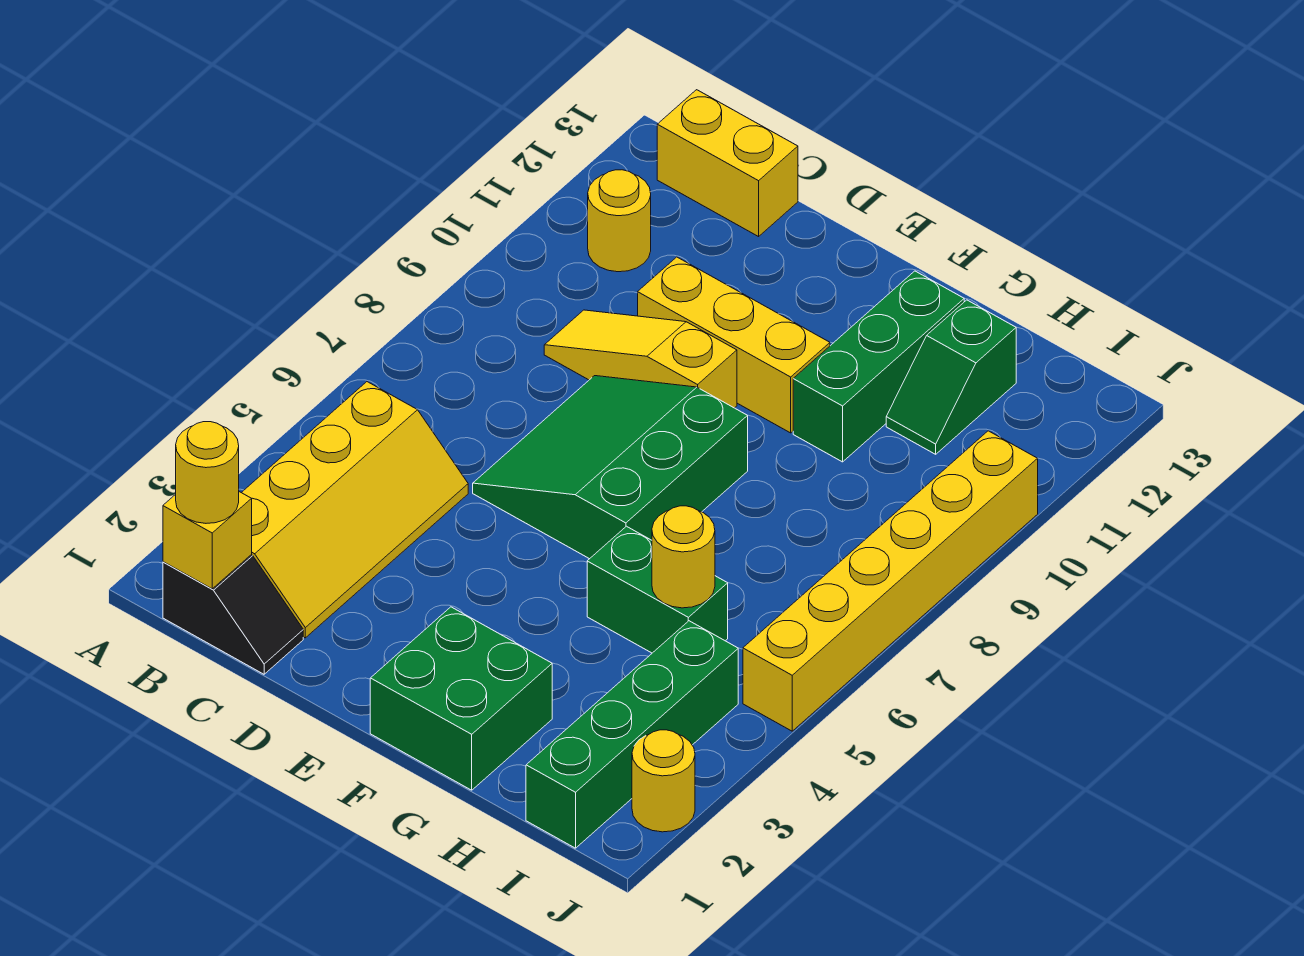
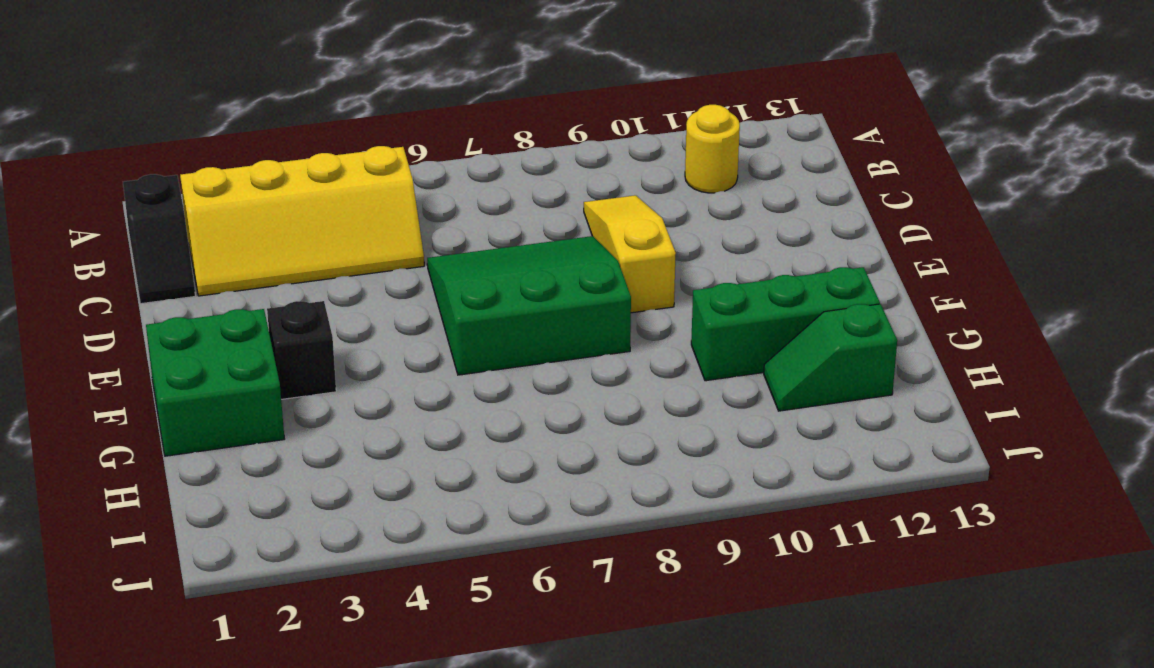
black brick F3 level 1 -> none
none -> yellow brick B13:C13 level 1
none -> yellow brick D10:F10 level 1
none -> green brick G5:H5 level 1

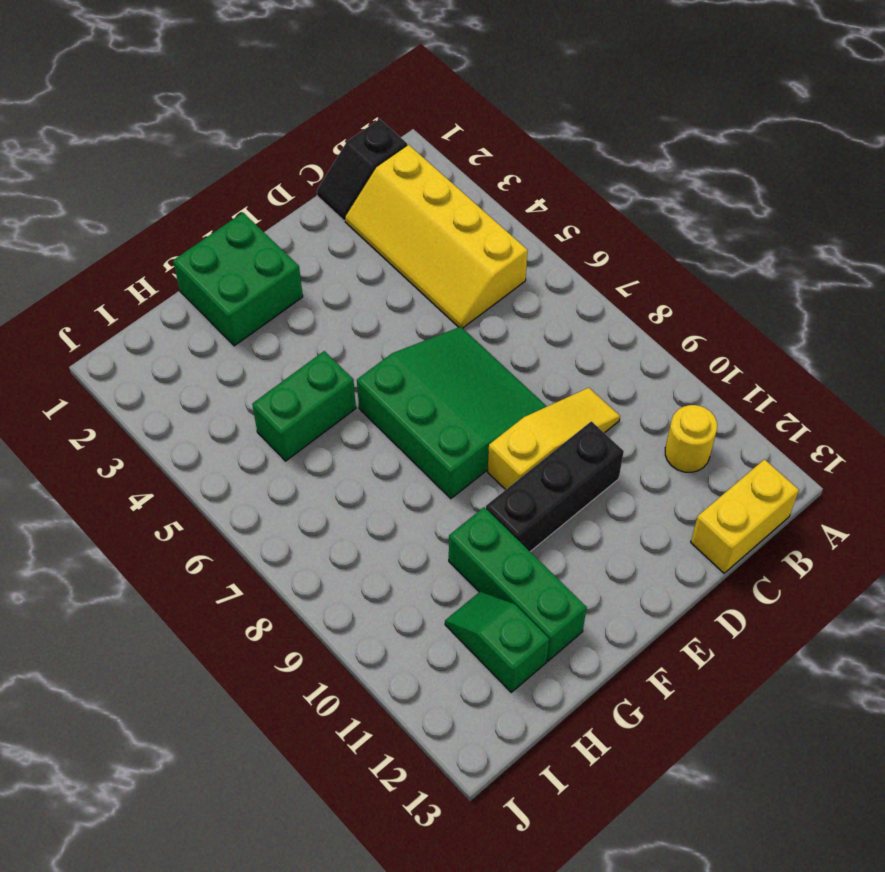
black brick D10:F10 level 1 -> yellow brick D10:F10 level 1
none -> green brick I1:I4 level 1
none -> yellow round brick J2 level 1
none -> yellow brick J5:J10 level 1

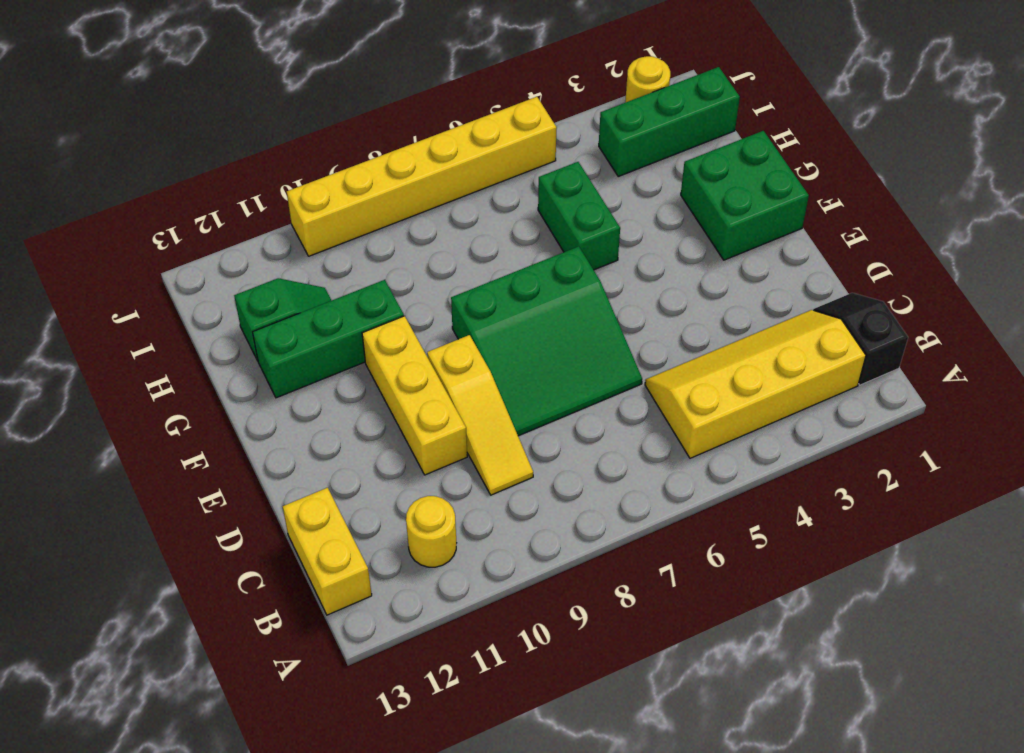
green brick I1:I3 level 1 -> green brick I1:I4 level 1
none -> yellow brick B1 level 2
none -> yellow round brick H5 level 2
none -> yellow round brick B1 level 3

